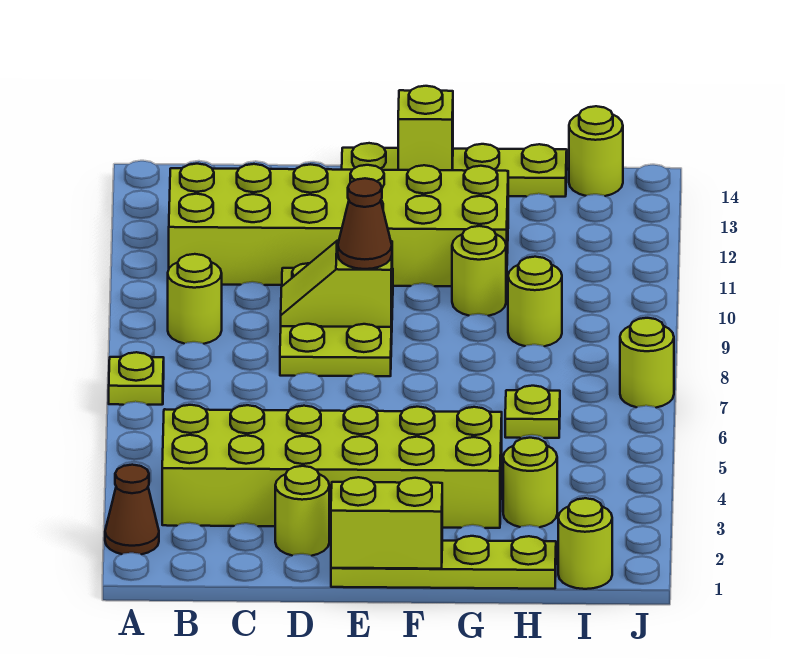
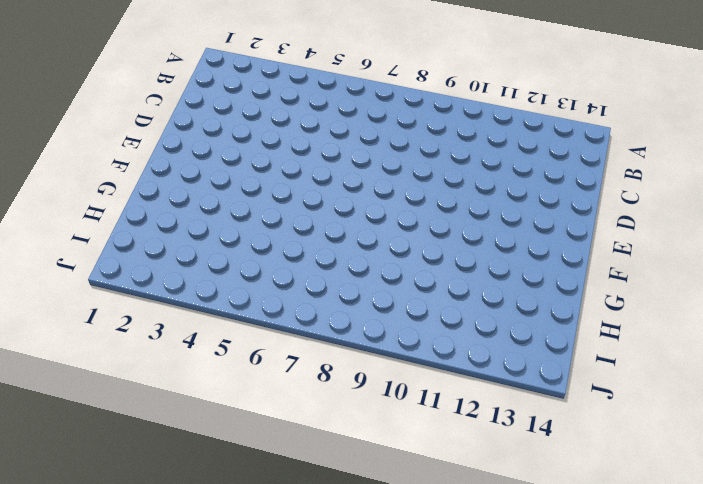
none -> brown cone A2 level 1
none -> lime plate A7 level 1
none -> lime brick B3:G4 level 1

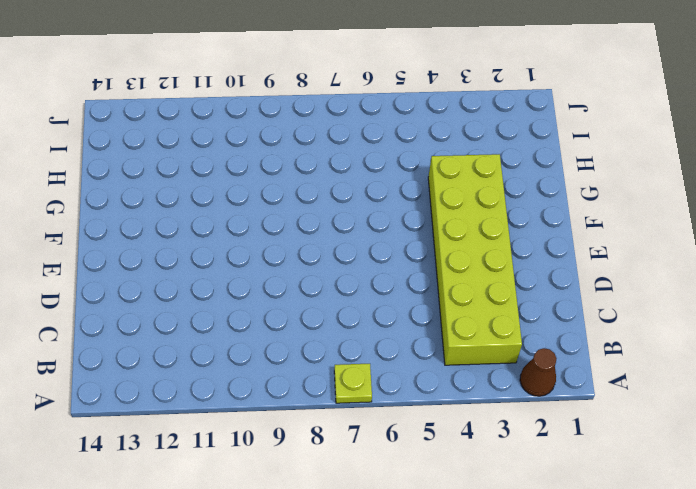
none -> lime round brick B9 level 1
none -> lime brick B11:G12 level 1
none -> lime round brick D2 level 1

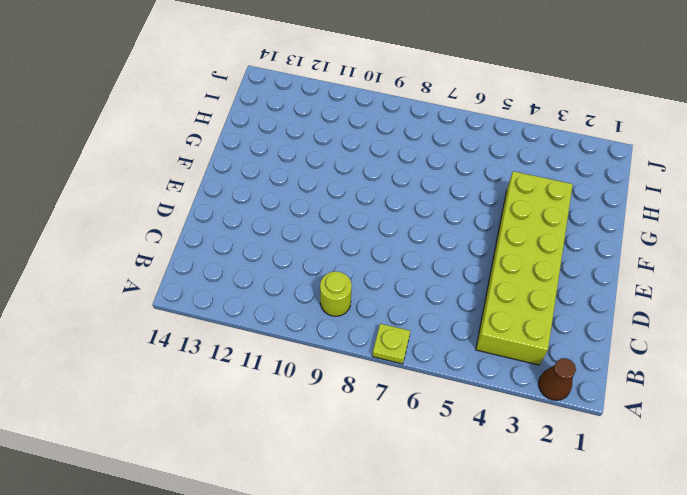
none -> lime brick B11:G12 level 1
none -> lime round brick D2 level 1
none -> lime plate D8:E10 level 1

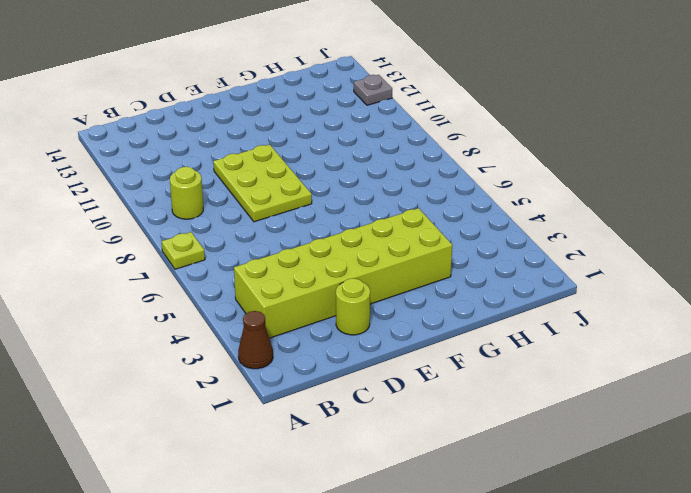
grey plate J12 level 1 -> none
none -> lime brick B11:G12 level 1
none -> lime plate E1:H1 level 1
none -> lime plate E14:H14 level 1

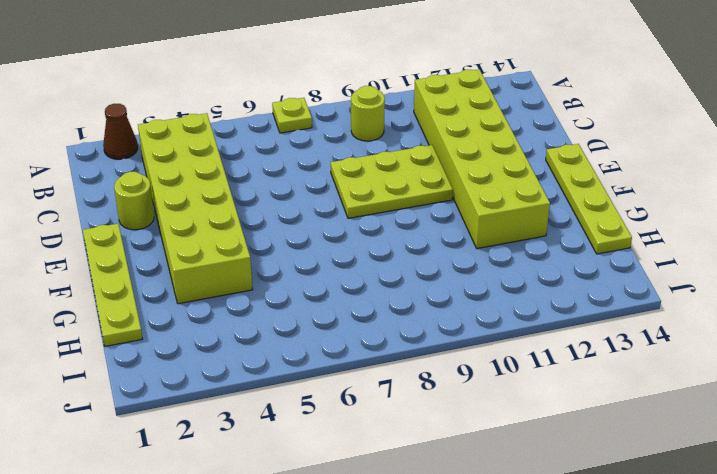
none -> lime round brick G10 level 1
none -> lime round brick H3 level 1
none -> lime plate H6 level 1

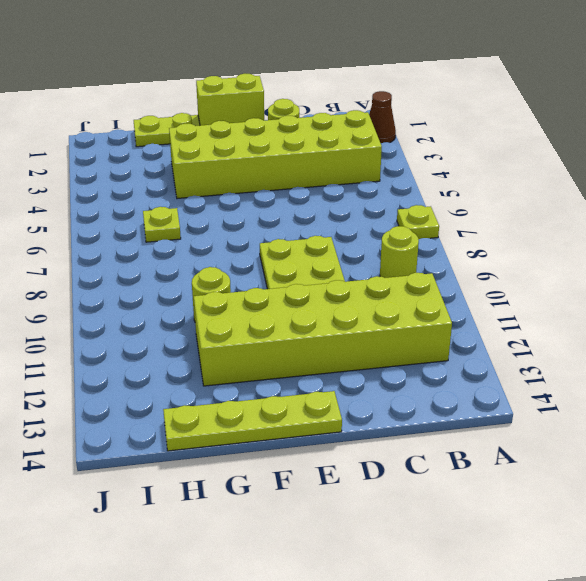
none -> lime round brick H3 level 1
none -> lime round brick H9 level 1
none -> lime round brick I1 level 1

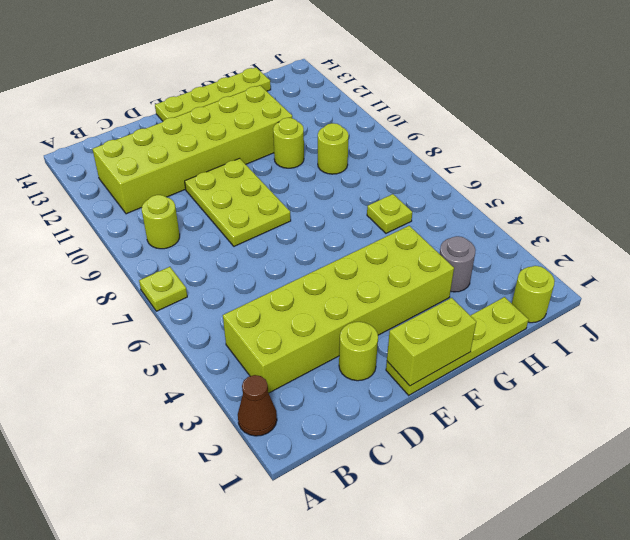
grey round brick H3 level 1 -> lime round brick H3 level 1
none -> lime round brick I14 level 1
none -> lime round brick J7 level 1
none -> lime slope D9:E9 level 2 top E

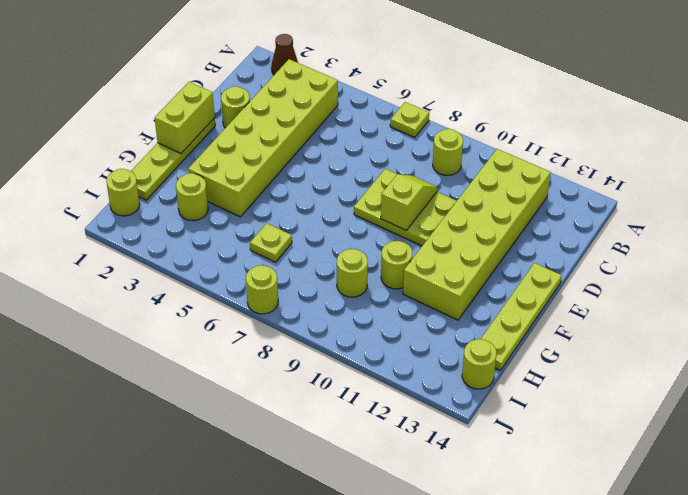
none -> lime brick F14 level 2
none -> brown cone E9 level 3

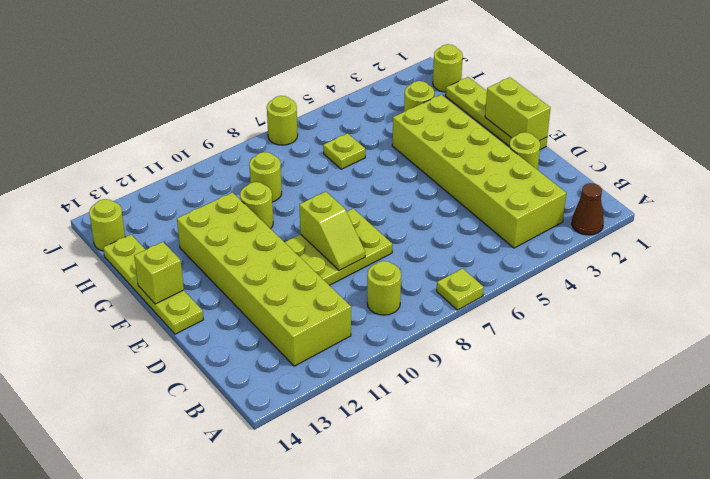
none -> brown cone E9 level 3

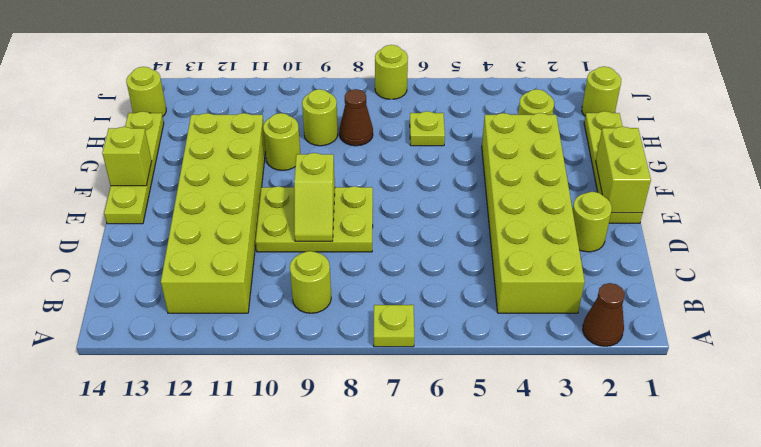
brown cone H8 level 1 -> brown cone E9 level 3

